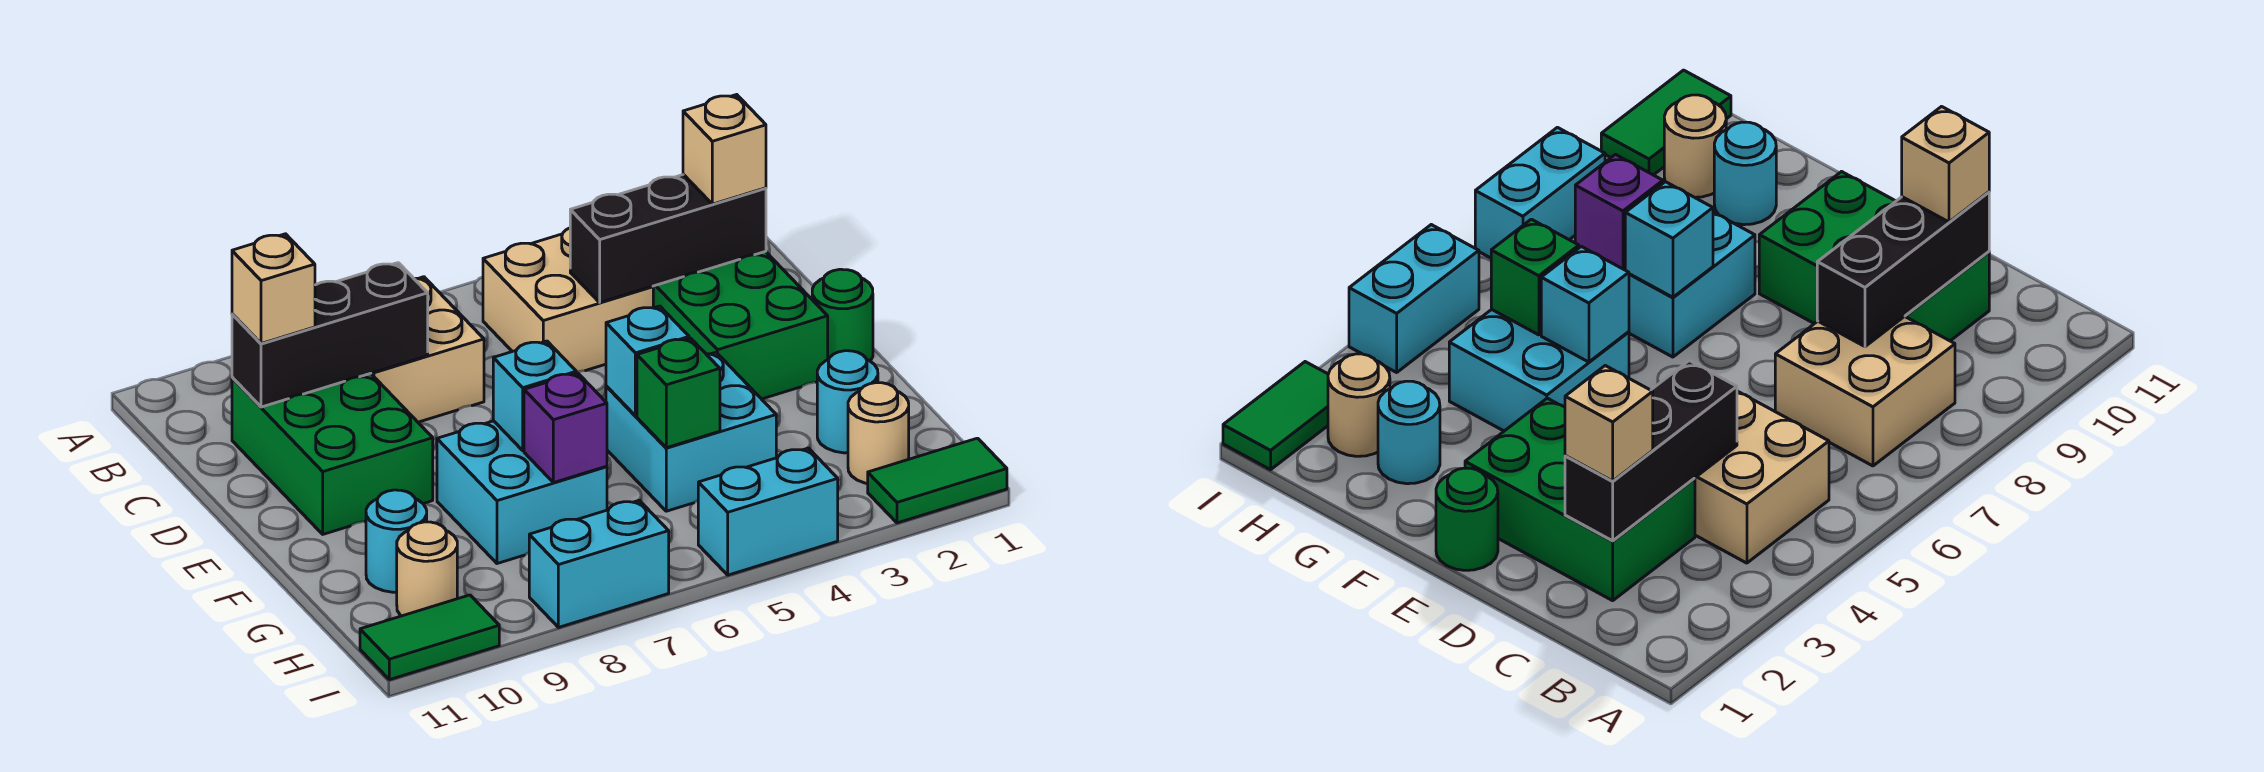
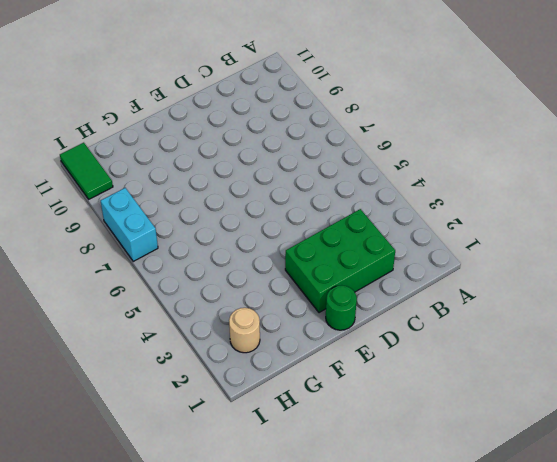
none -> tan brick B4:C5 level 1
none -> tan brick B7:C8 level 1
none -> green brick C9:E10 level 1

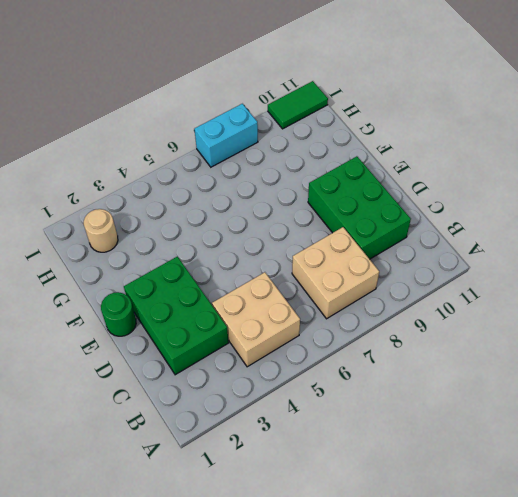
none -> cyan brick F4:G5 level 1
none -> cyan brick F7:G8 level 1
none -> cyan round brick G2 level 1

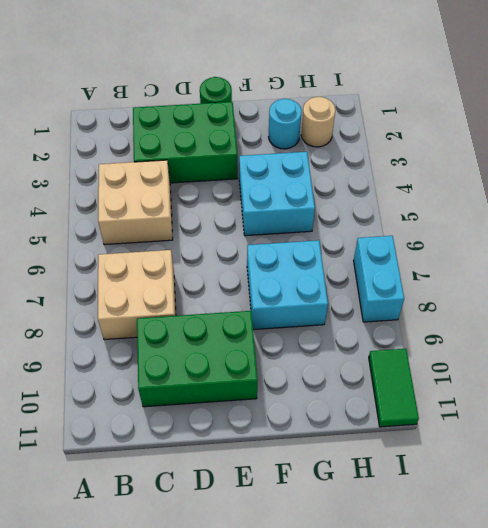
none -> cyan round brick G10 level 1
none -> tan round brick H10 level 1
none -> green tile I1:I2 level 1

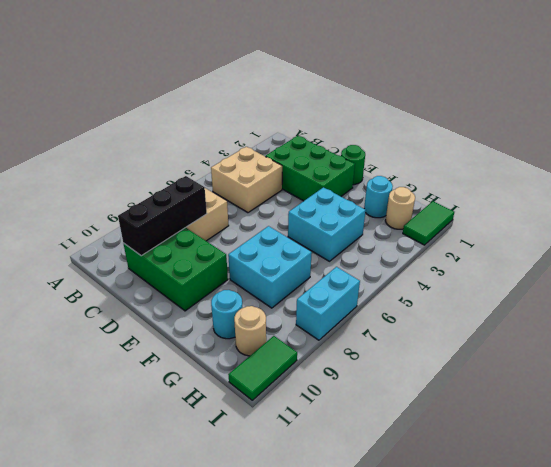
none -> cyan brick I4:I5 level 1
none -> black brick C2:C4 level 2
none -> cyan brick F5 level 2

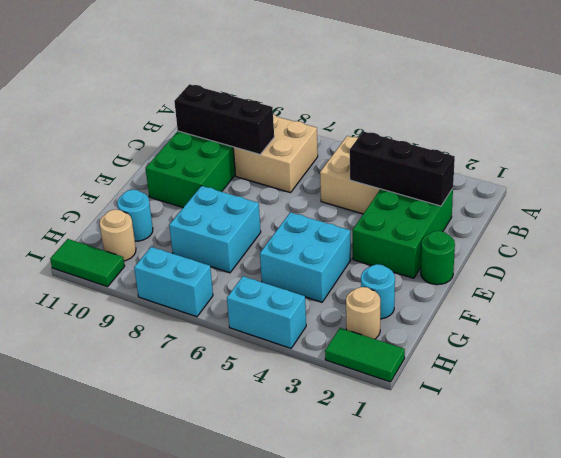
none -> cyan brick F5 level 2
none -> cyan brick F7 level 2
none -> green brick G5 level 2

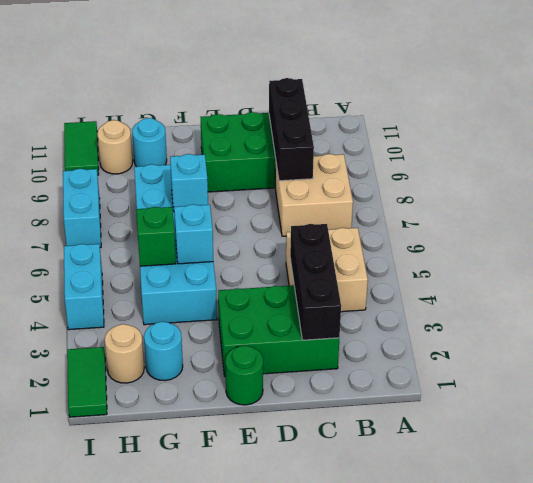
none -> purple brick G7 level 2
none -> tan brick C2 level 3
none -> tan brick C10 level 3

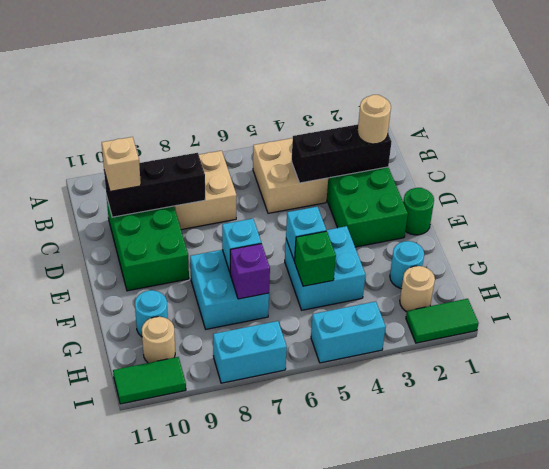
tan round brick C2 level 3 -> tan brick C2 level 3

